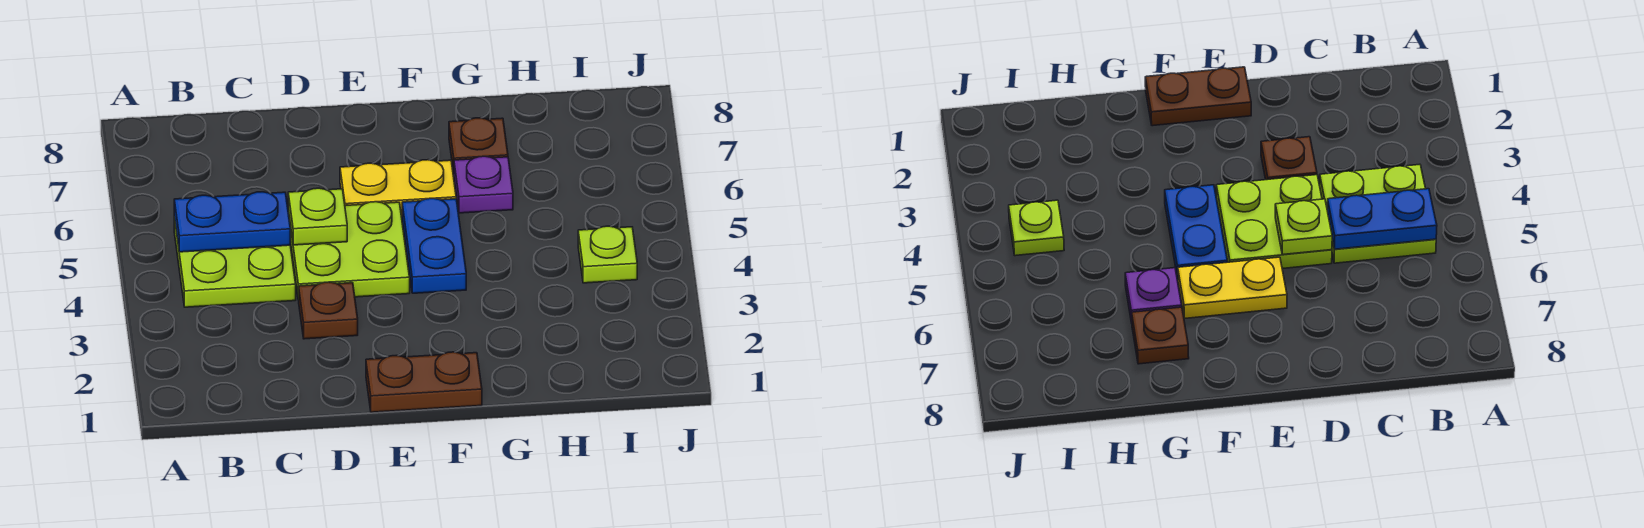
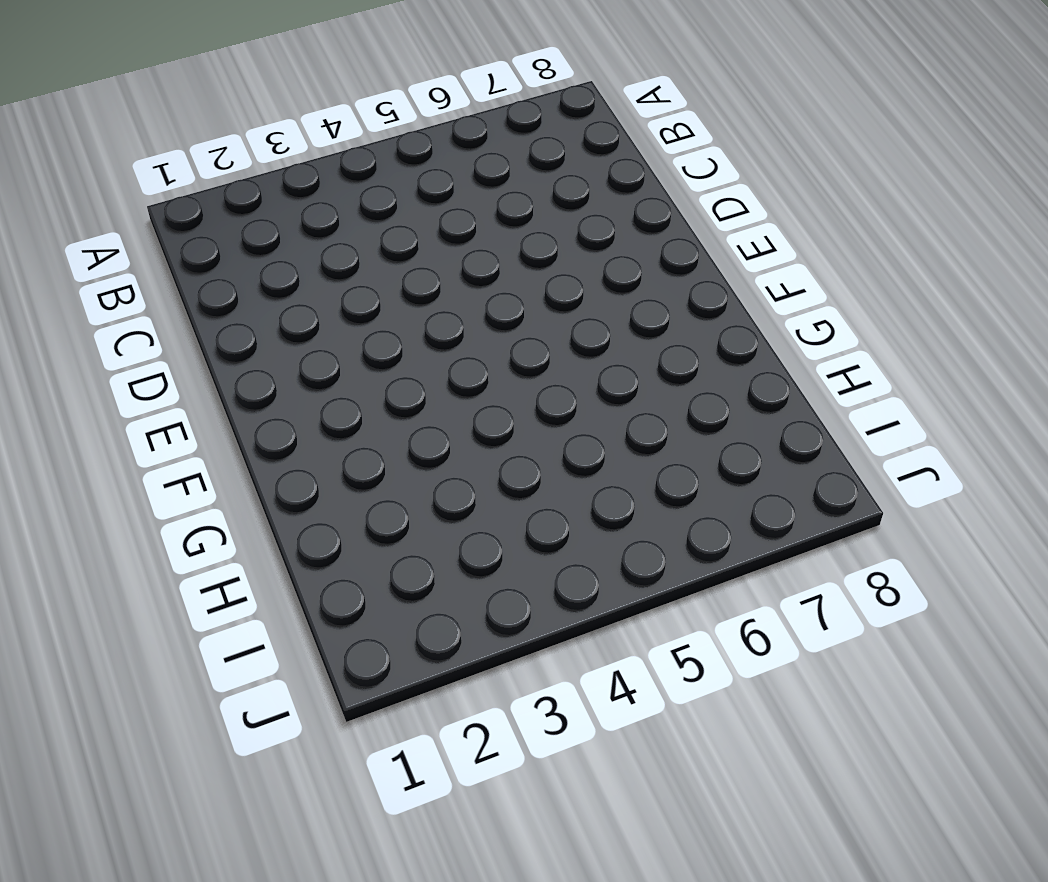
none -> lime plate B4:C5 level 1
none -> brown plate D3 level 1

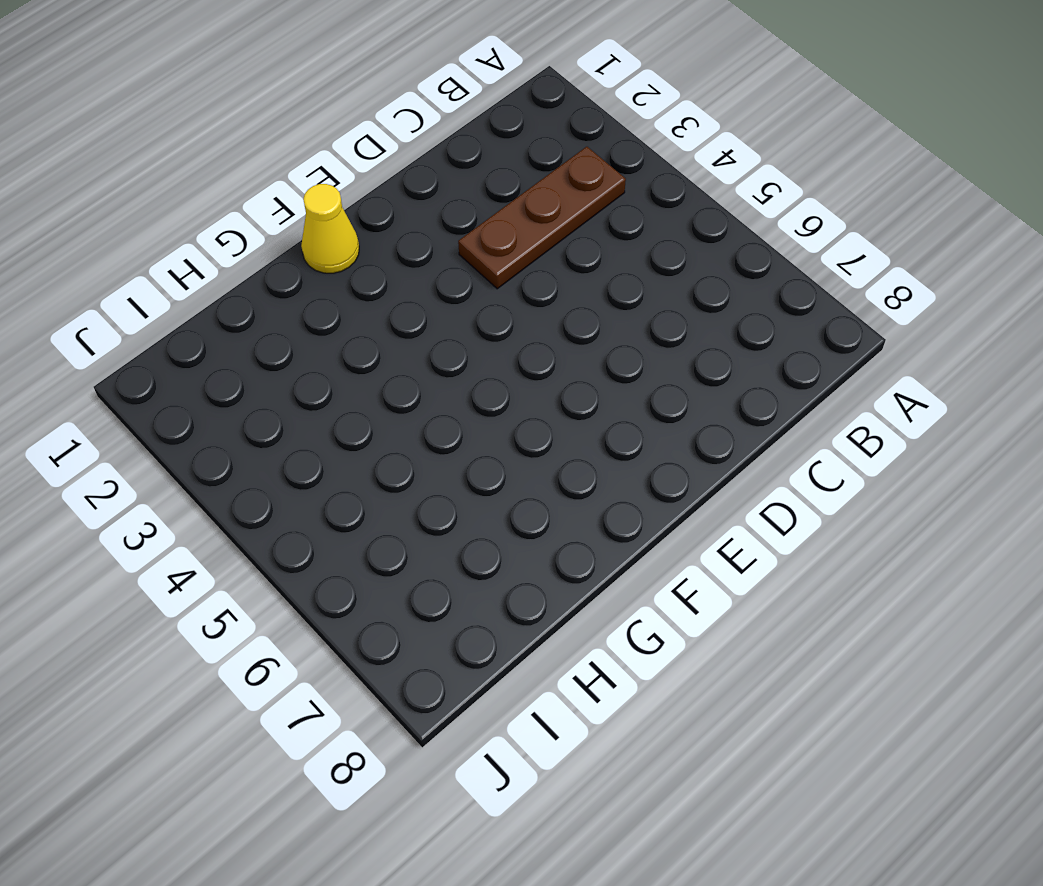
brown plate B3:D3 level 1 -> brown plate D3 level 1
yellow cone F1 level 1 -> brown plate E1:F1 level 1
none -> lime plate B4:C5 level 1
none -> lime plate D4:E5 level 1

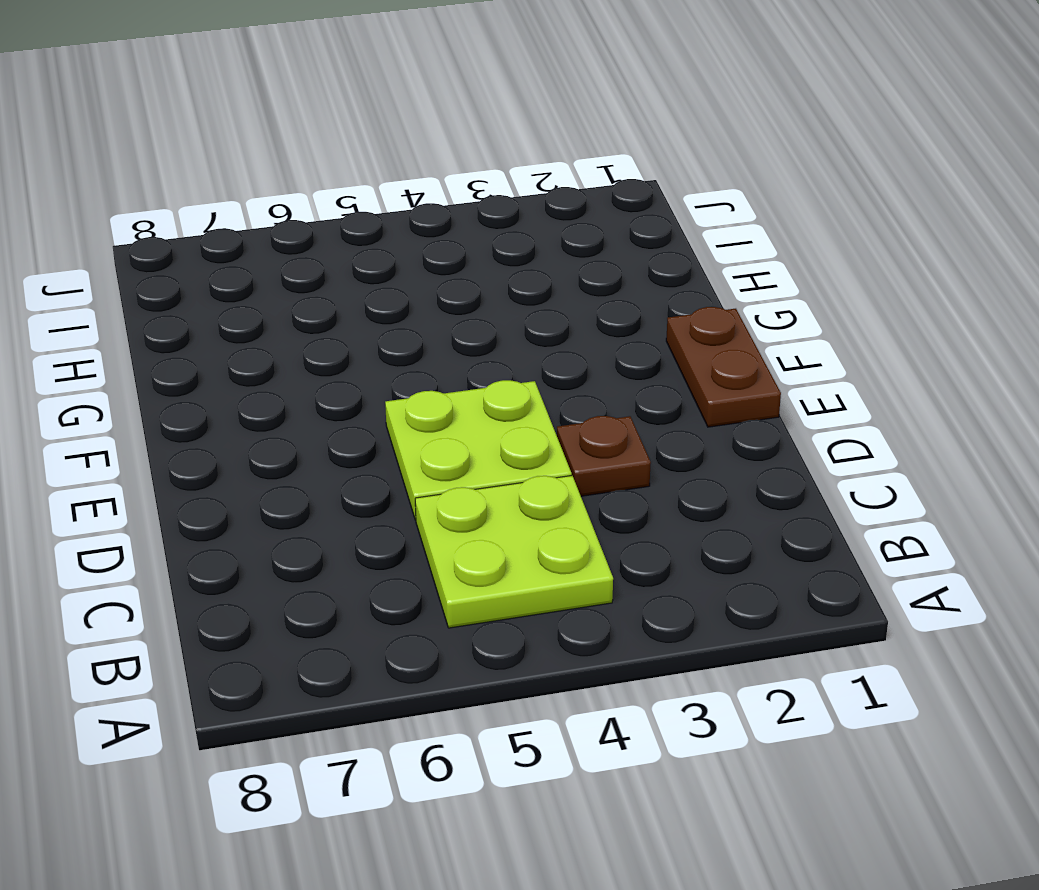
none -> yellow plate E6:F6 level 1
none -> blue plate F4:F5 level 1

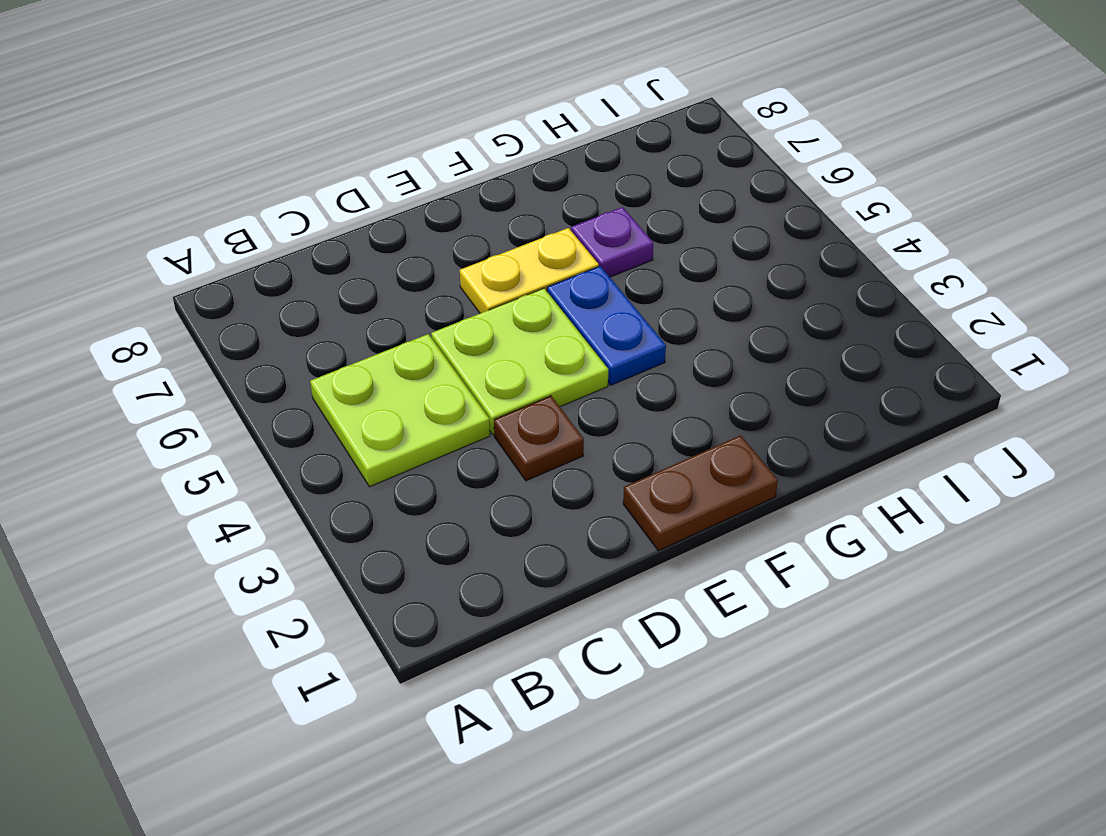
none -> brown plate G7 level 1
none -> lime plate I4 level 1

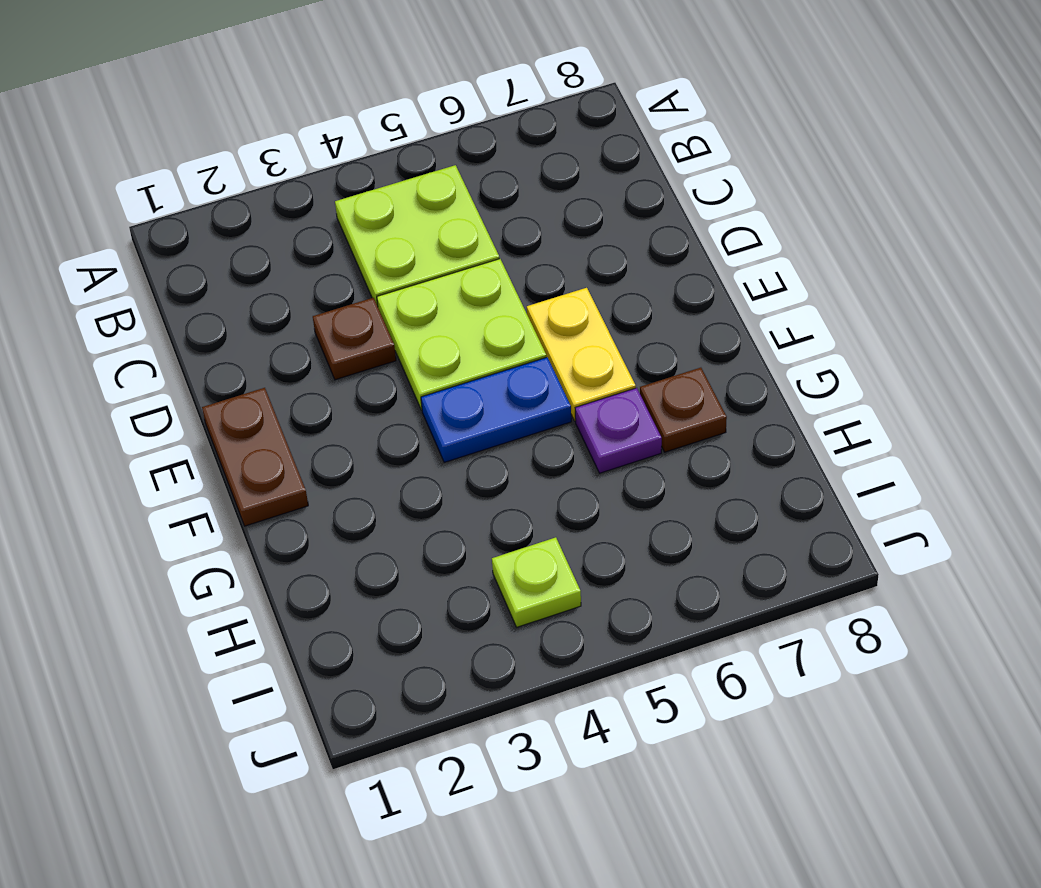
none -> blue plate B5:C5 level 2
none -> lime plate D5 level 2

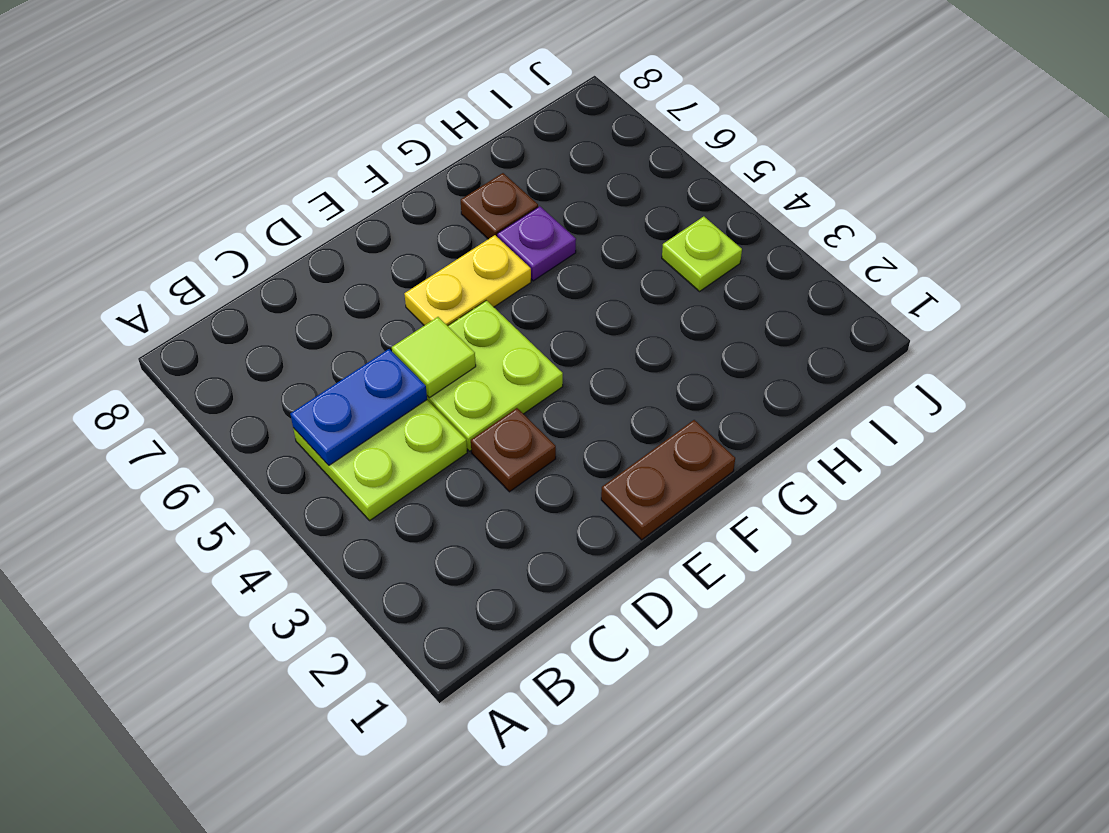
lime tile D5 level 2 -> lime plate D5 level 2
none -> blue plate F4:F5 level 1

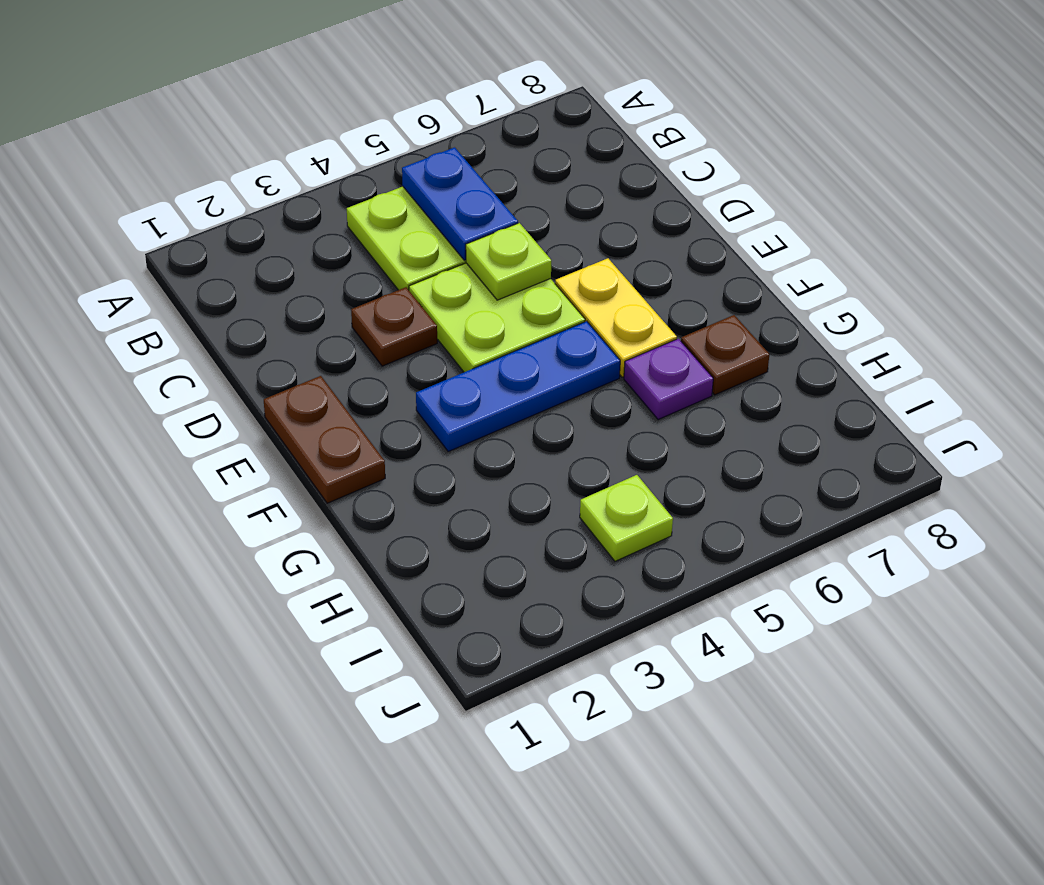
blue plate F3:F5 level 1 -> blue plate F4:F5 level 1

